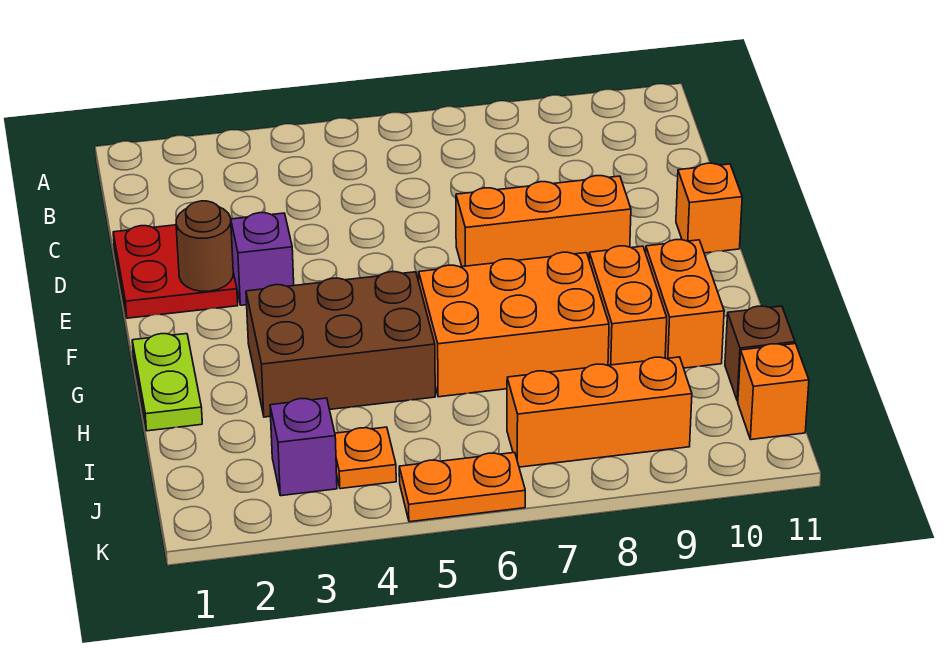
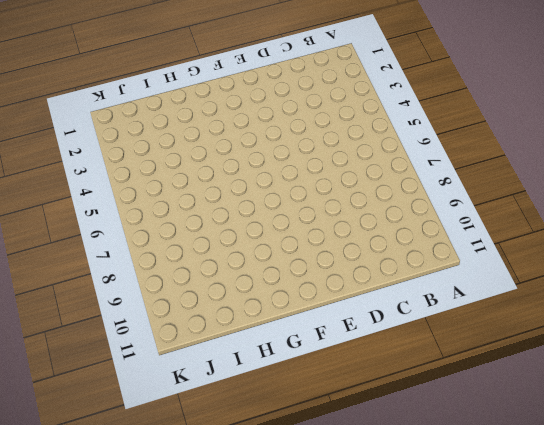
none -> red plate D1:E2 level 1
none -> purple brick E3 level 1
none -> orange brick E7:E9 level 1

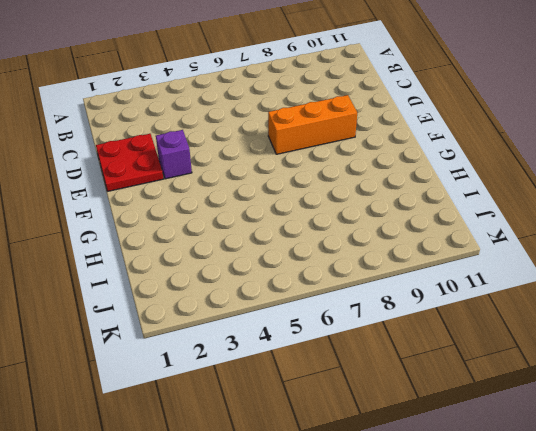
none -> orange brick E11 level 1
none -> lime plate G1:H1 level 1
none -> brown brick G3:H5 level 1

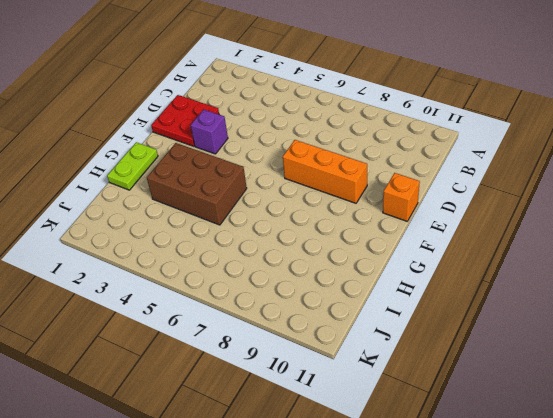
none -> orange brick G6:H8 level 1
none -> orange brick G9:H9 level 1
none -> orange brick G10:H10 level 1

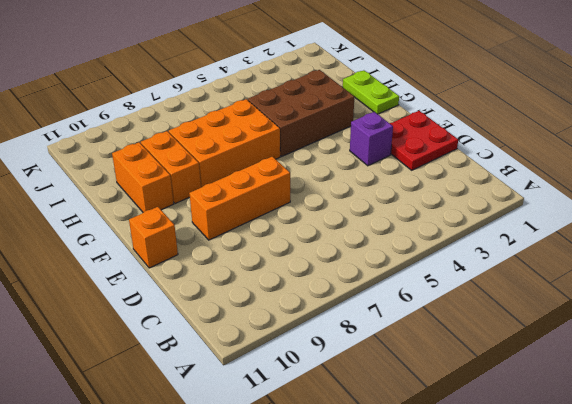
none -> brown brick I11 level 1
none -> purple brick J3 level 1
none -> orange plate J4 level 1

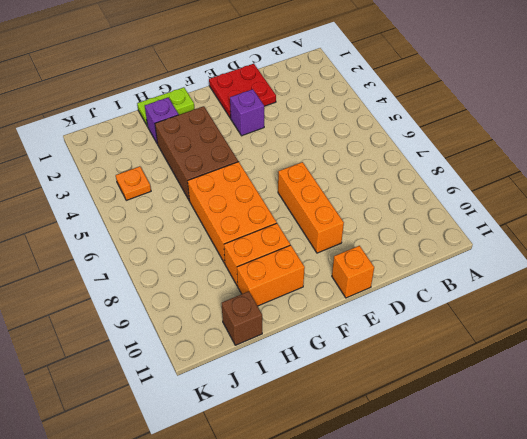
purple brick H2 level 1 -> purple brick J3 level 1
none -> orange brick J7:J9 level 1
none -> orange brick J11 level 1
none -> orange plate K5:K6 level 1

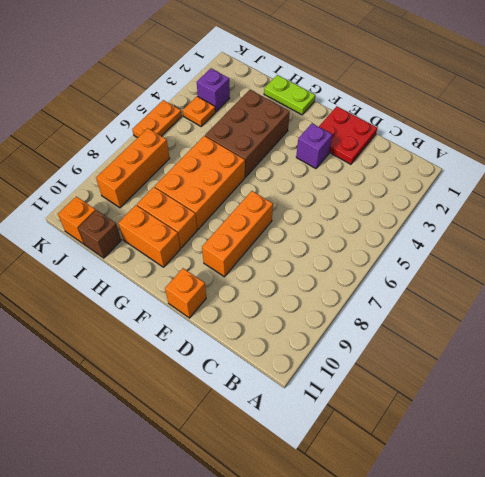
none -> brown round brick E2 level 2

